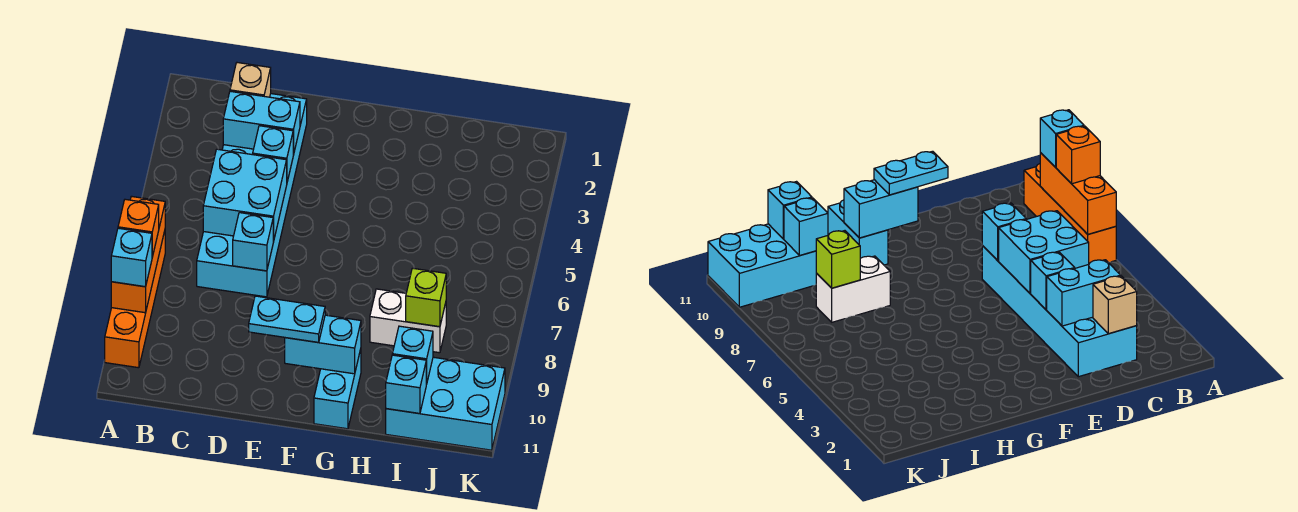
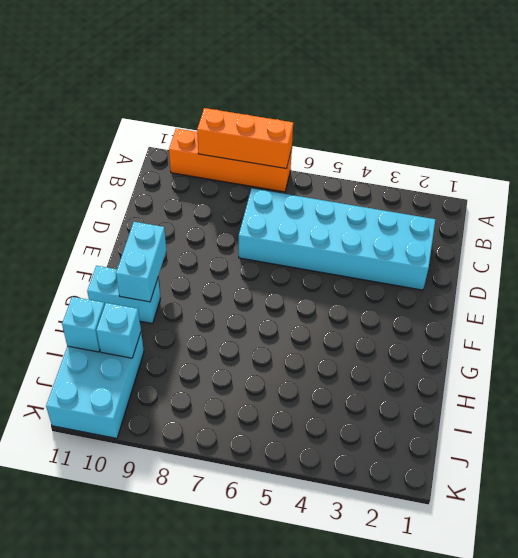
none -> white brick H8:I8 level 1
none -> tan brick C2 level 2
none -> cyan brick C3:D3 level 2

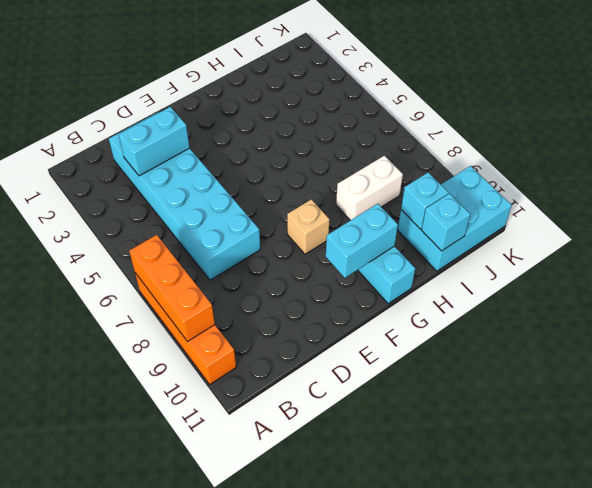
tan brick F8 level 1 -> tan brick C2 level 2
none -> cyan brick C5:D6 level 2
none -> cyan brick D4 level 2
none -> cyan brick D7 level 2

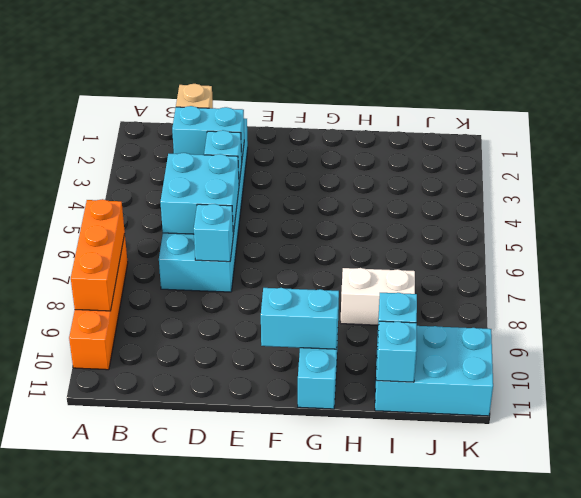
none -> lime brick I8 level 2
none -> orange brick A8 level 3
none -> cyan brick A9 level 3

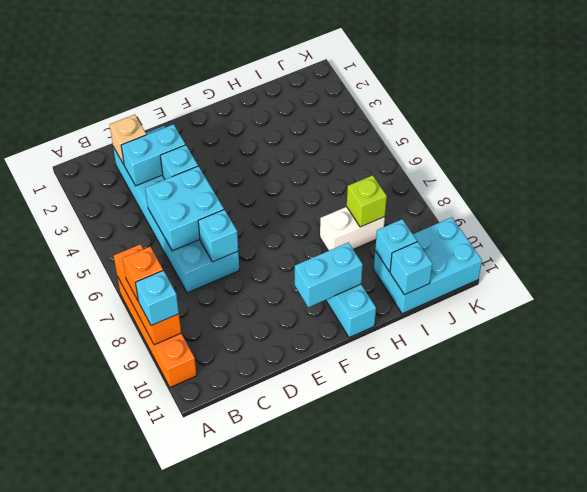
none -> cyan plate E10:F10 level 3

